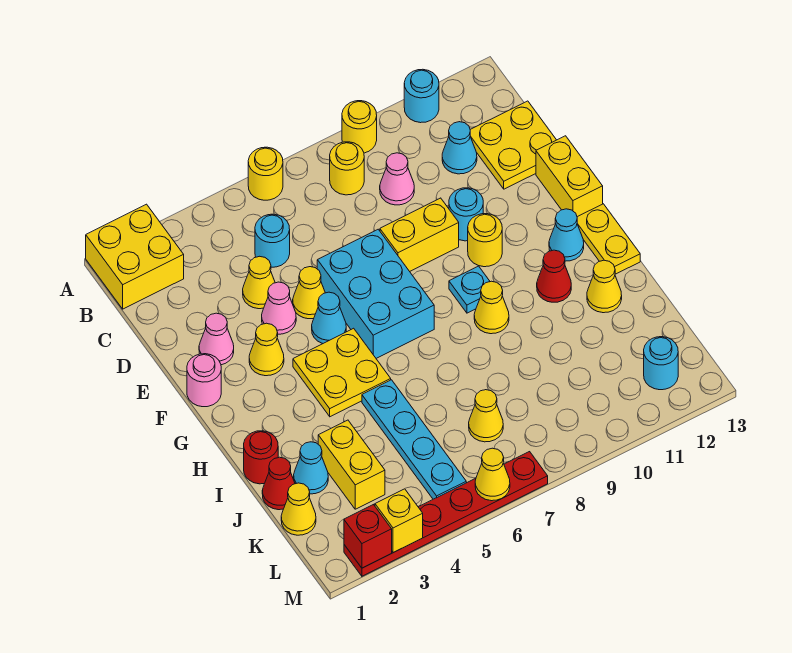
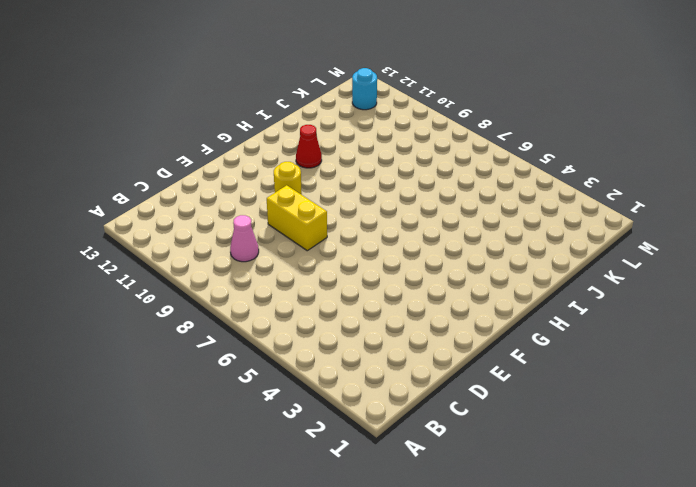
none -> yellow brick A1:B2 level 1
none -> yellow round brick A6 level 1
none -> yellow round brick A9 level 1
none -> cyan round brick A11 level 1

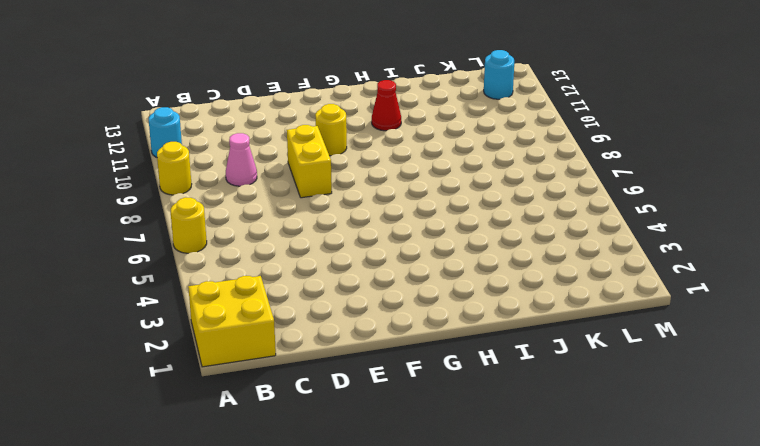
none -> yellow round brick B8 level 1
none -> cyan round brick C5 level 1
none -> cyan cone C11 level 1
none -> yellow plate C12:D13 level 1

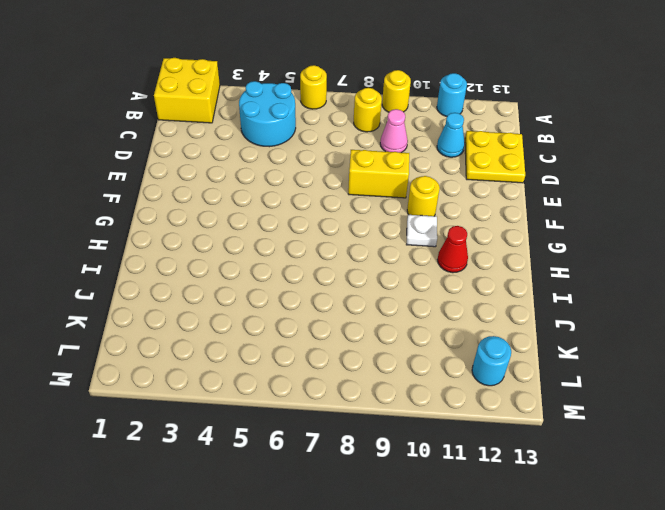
cyan round brick B4:C5 level 1 -> cyan round brick C5 level 1
white plate G10 level 1 -> none
none -> yellow cone D4 level 1
none -> pink cone E2 level 1
none -> pink cone E4 level 1
none -> yellow cone E5 level 1

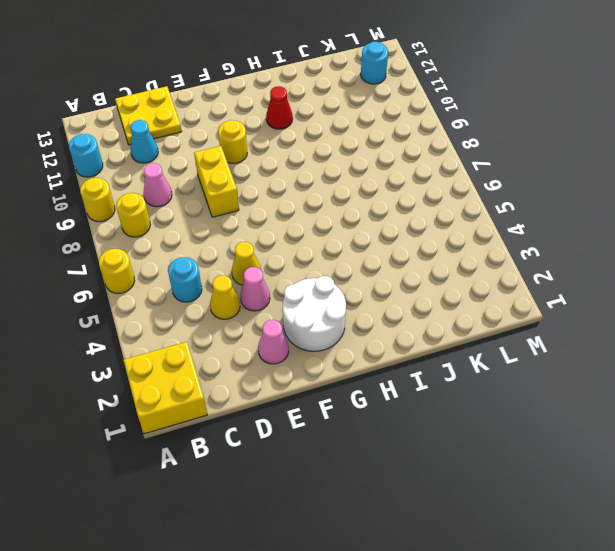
white round brick F2:G3 level 1 -> yellow cone F3 level 1
none -> cyan brick E6:G7 level 1
none -> cyan round brick E10 level 1
none -> yellow brick E13:F13 level 1
none -> pink round brick F1 level 1

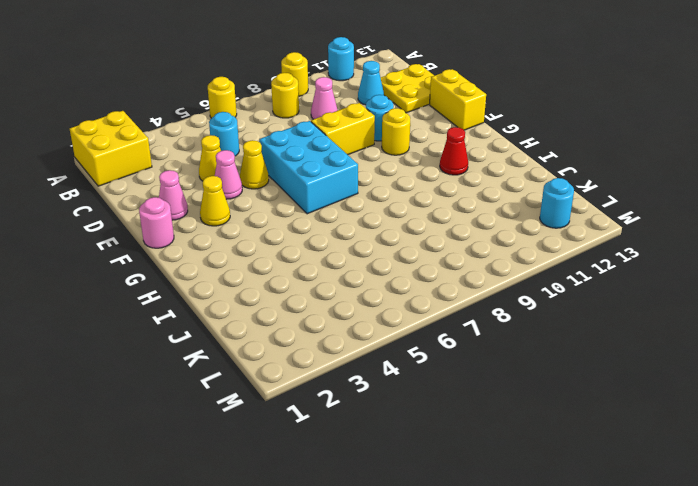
none -> cyan cone F5 level 1
none -> yellow plate G4:H5 level 1
none -> cyan plate G9 level 1
none -> cyan cone G12 level 1

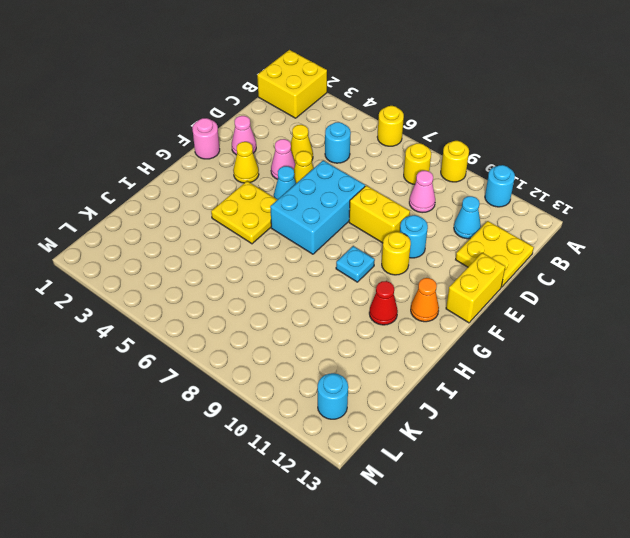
orange cone G12 level 1 -> cyan cone G12 level 1
none -> yellow plate G13:H13 level 1
none -> yellow cone H9 level 1
none -> red round brick I1 level 1
none -> cyan plate I5:L5 level 1

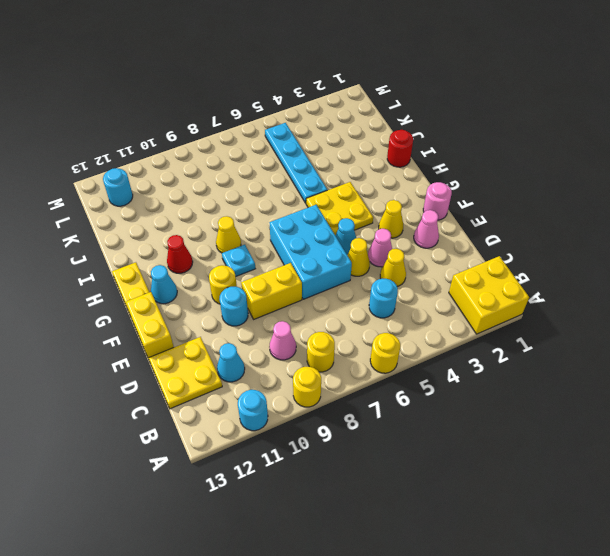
none -> yellow cone I12 level 1
none -> red cone J1 level 1
none -> cyan cone J2 level 1
none -> yellow brick J3:K3 level 1

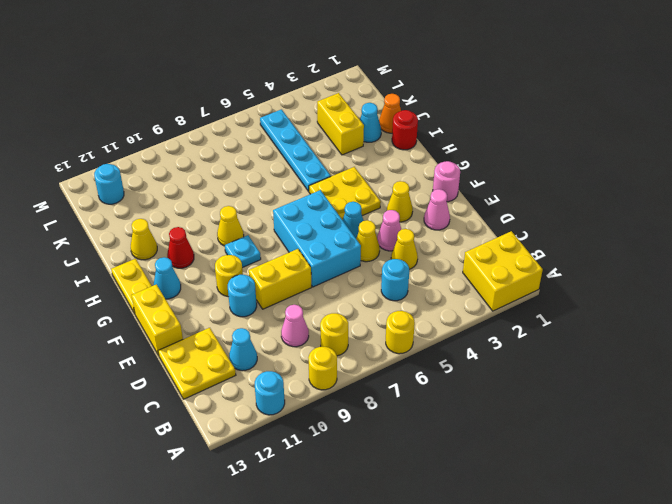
orange cone J1 level 1 -> red cone J1 level 1
none -> yellow cone K1 level 1
none -> yellow cone K7 level 1
none -> red plate M2:M7 level 1
none -> red brick M2 level 2

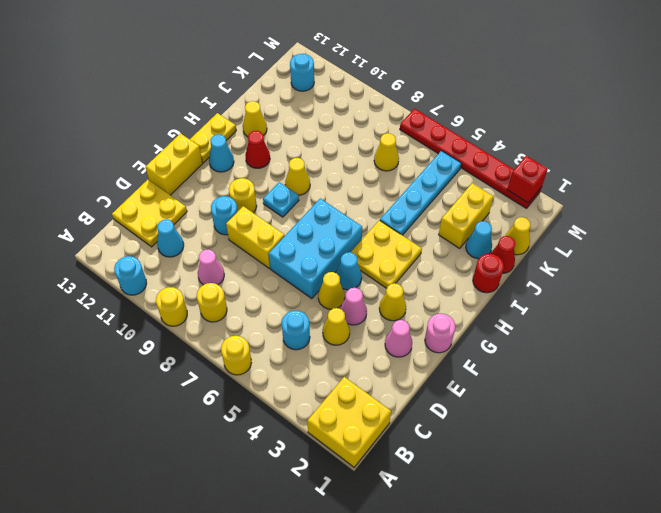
none -> yellow brick M3 level 2
none -> yellow cone M6 level 2

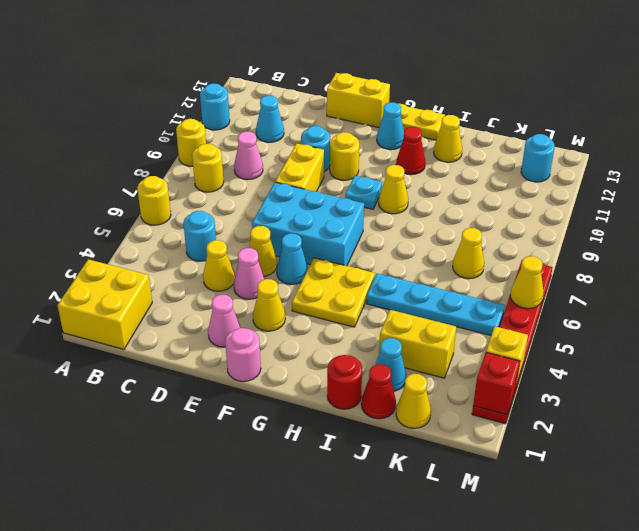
none -> yellow plate C12:D13 level 1

